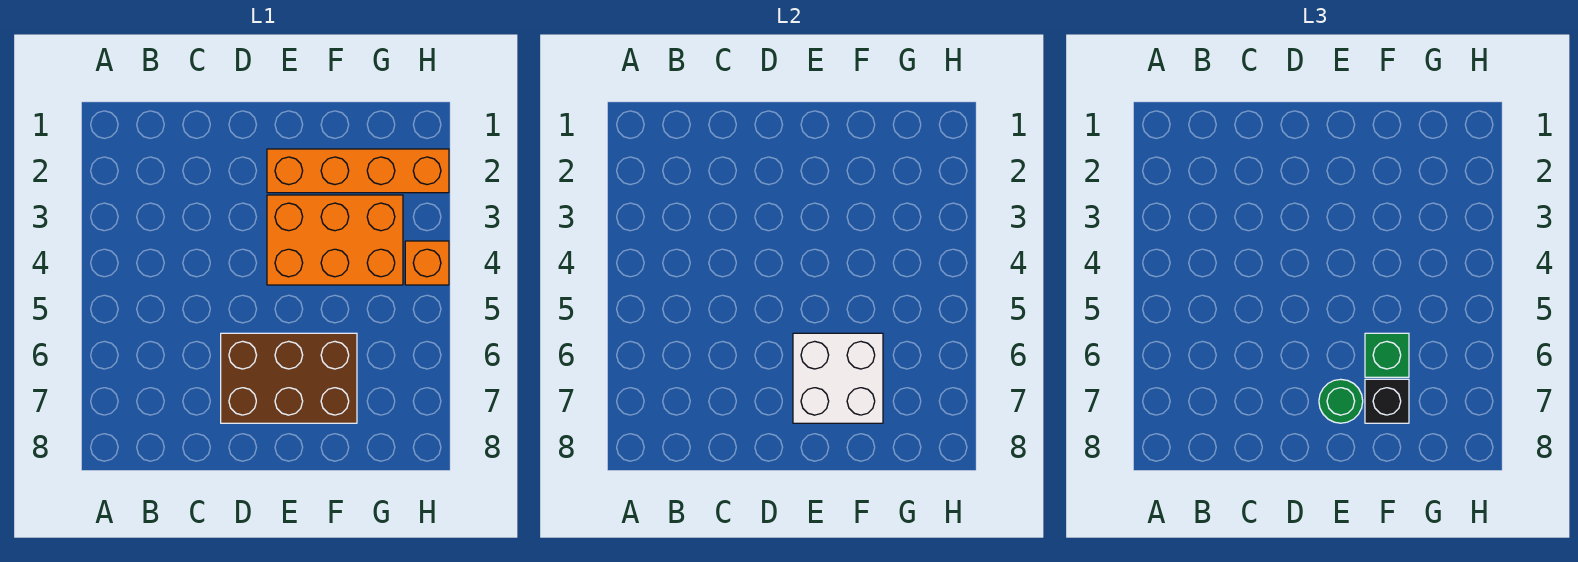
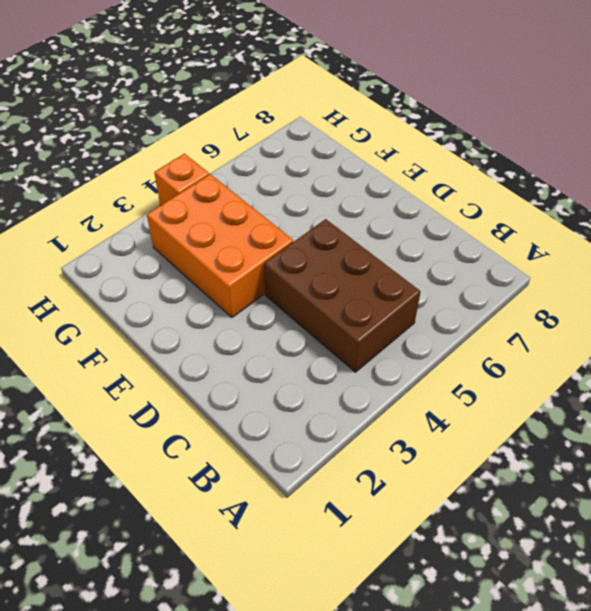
brown brick B4:D5 level 1 -> brown brick D6:F7 level 1
none -> orange brick E2:H2 level 1
none -> white brick E6:F7 level 2

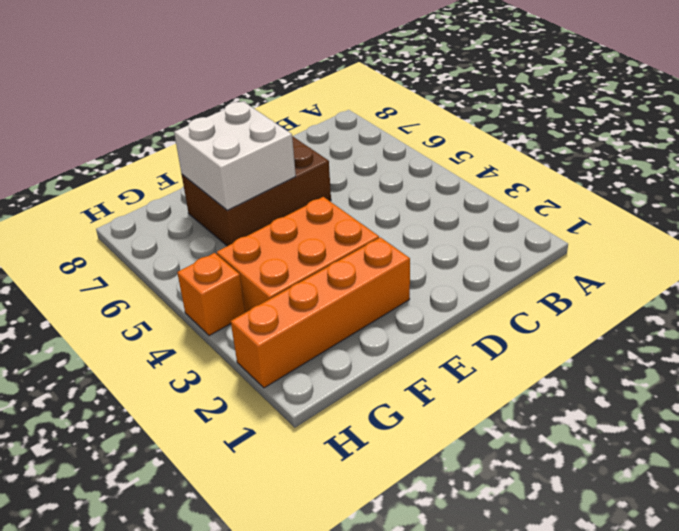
none -> green round brick E7 level 3
none -> green brick F6 level 3

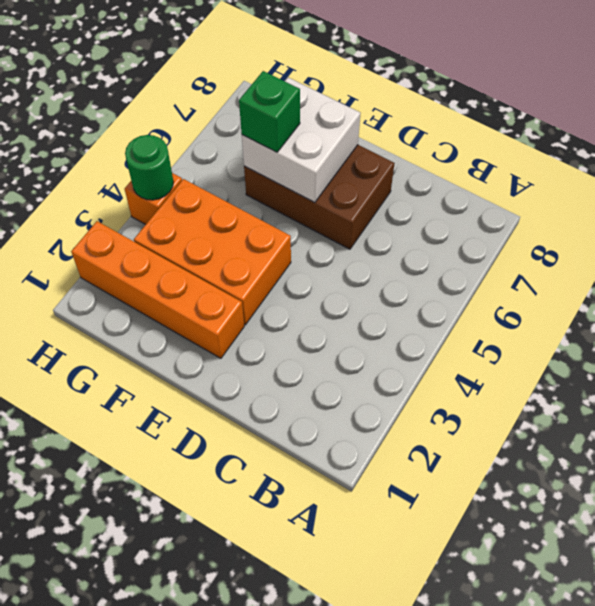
green round brick H4 level 2 -> green round brick E7 level 3
none -> black brick F7 level 3

